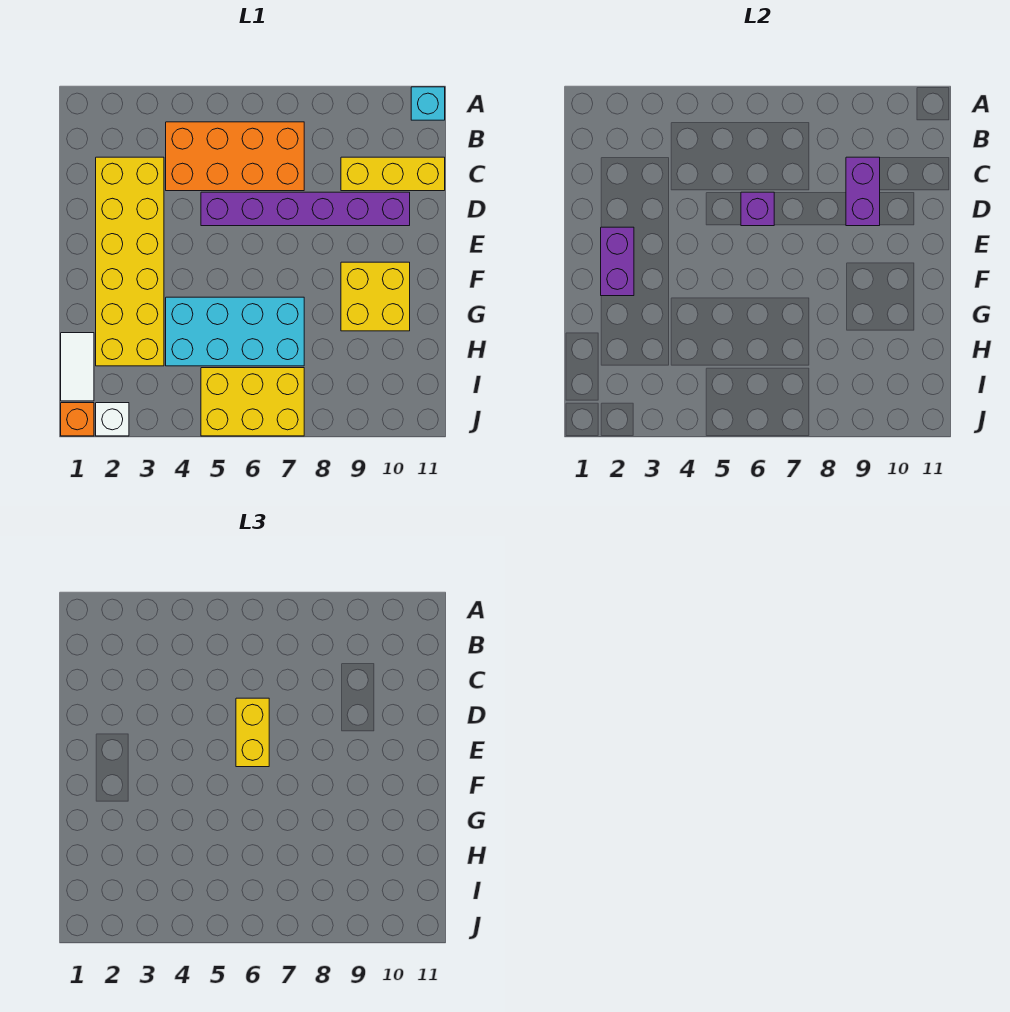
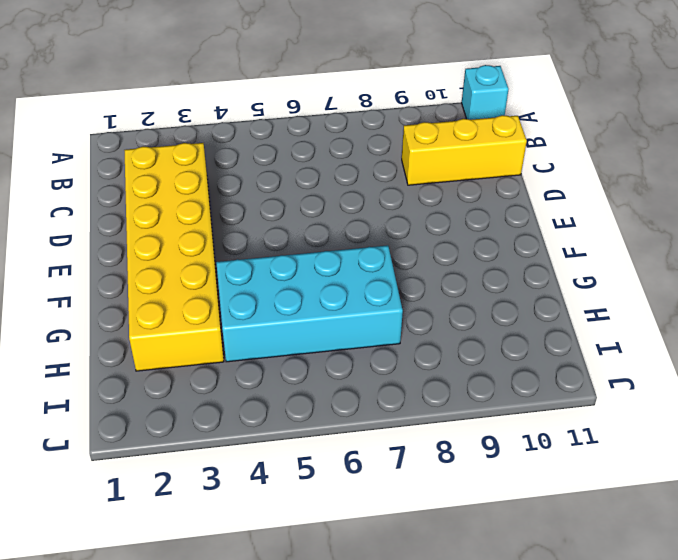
none -> orange brick B4:C7 level 1
none -> purple brick D5:D10 level 1
none -> yellow brick F9:G10 level 1

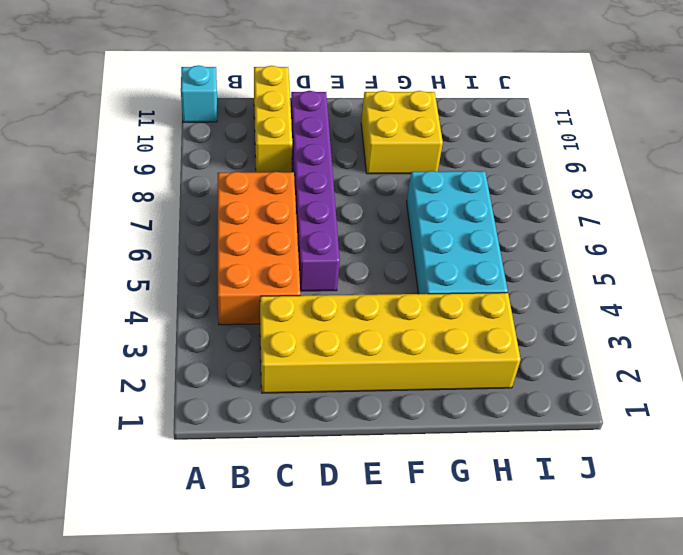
none -> white tile H1:I1 level 1
none -> yellow brick I5:J7 level 1
none -> orange brick J1 level 1

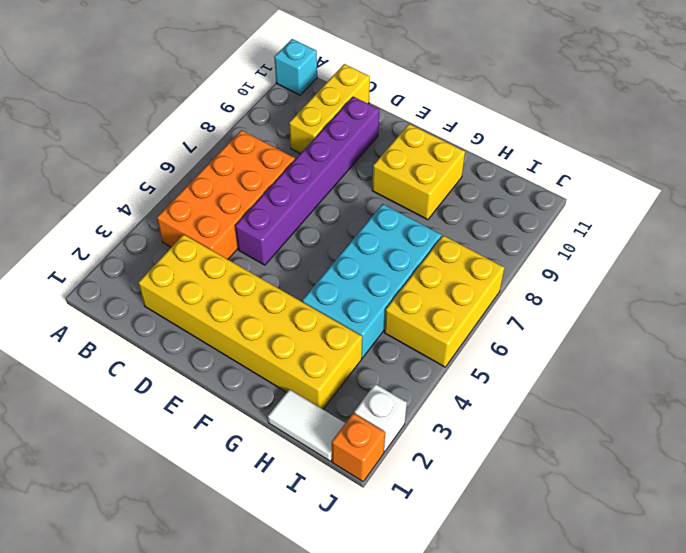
none -> purple brick C9:D9 level 2
none -> purple brick D6 level 2
none -> purple brick E2:F2 level 2

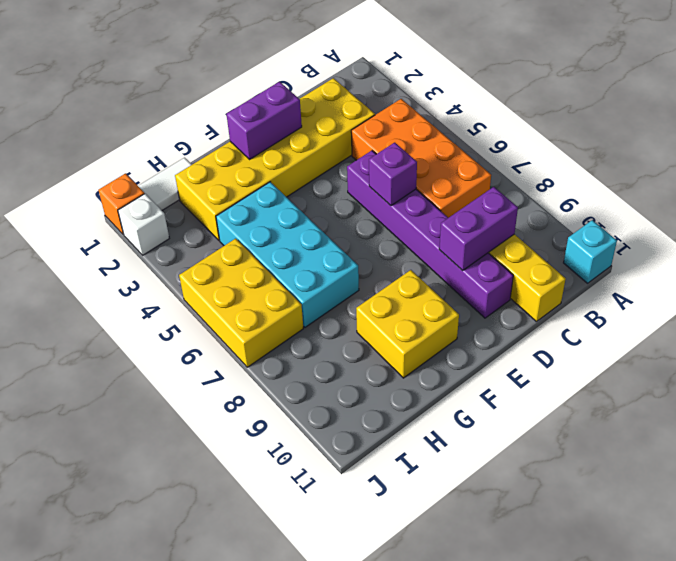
none -> yellow brick D6:E6 level 3

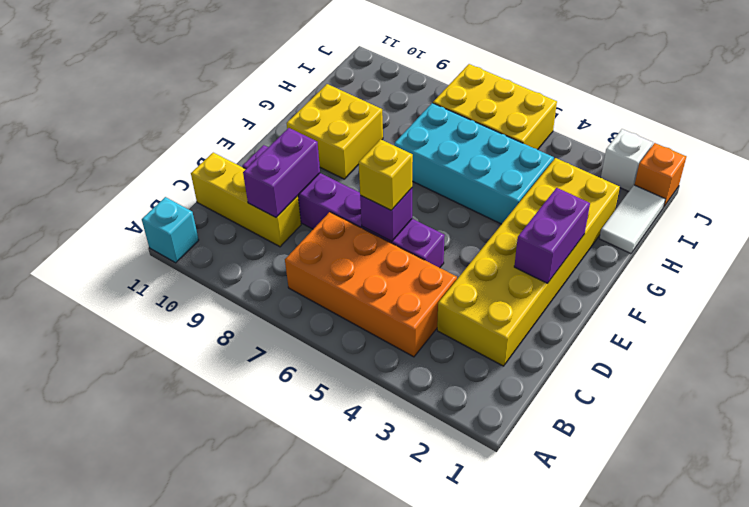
yellow brick D6 level 3 -> yellow brick D6:E6 level 3

